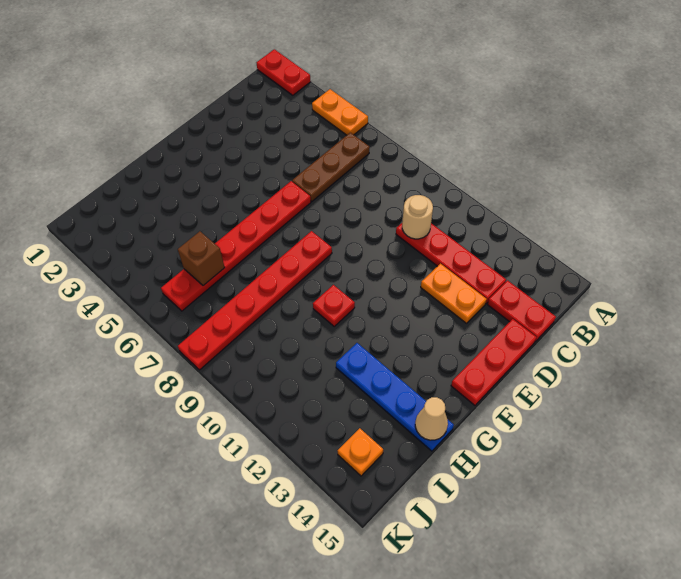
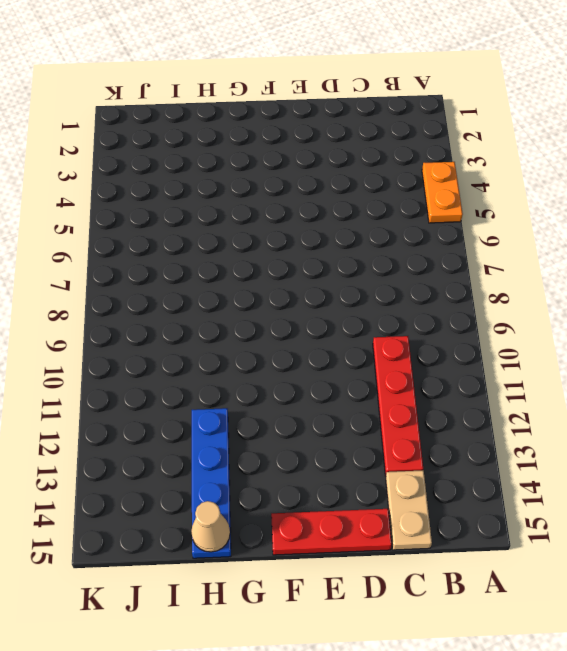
tan plate C14:C15 level 1 -> red plate C14:C15 level 1
none -> red plate A1:A2 level 1
none -> brown plate B6:D6 level 1
none -> orange plate D12:D13 level 1

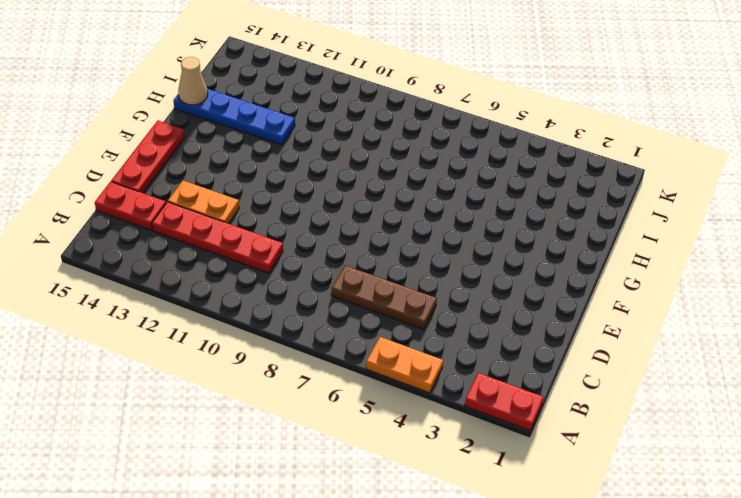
brown plate C5:C7 level 1 -> brown plate B6:D6 level 1
none -> red plate E6:J6 level 1
none -> red plate F8:K8 level 1
none -> red plate G10 level 1

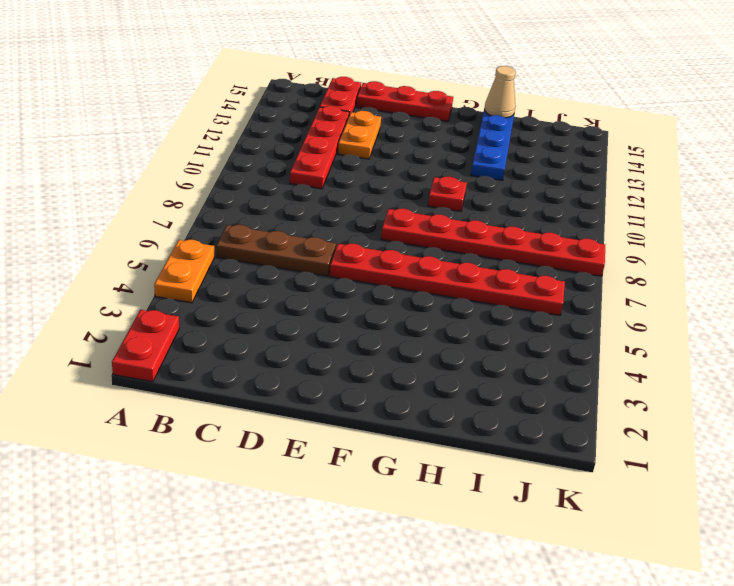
none -> orange plate J14 level 1
none -> tan round brick C10 level 2
none -> brown brick I6 level 2

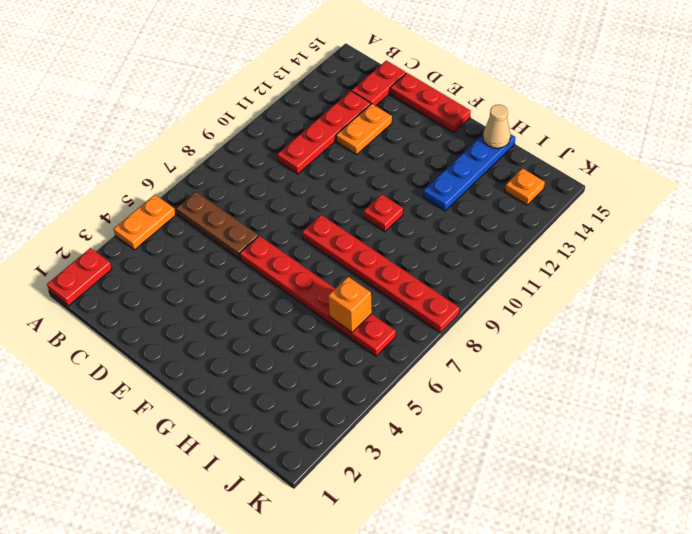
orange brick I6 level 2 -> brown brick I6 level 2
none -> tan round brick C10 level 2

